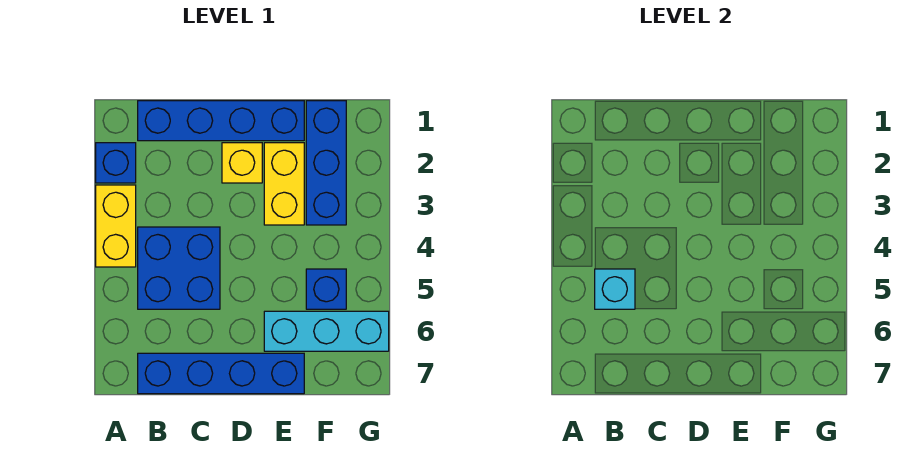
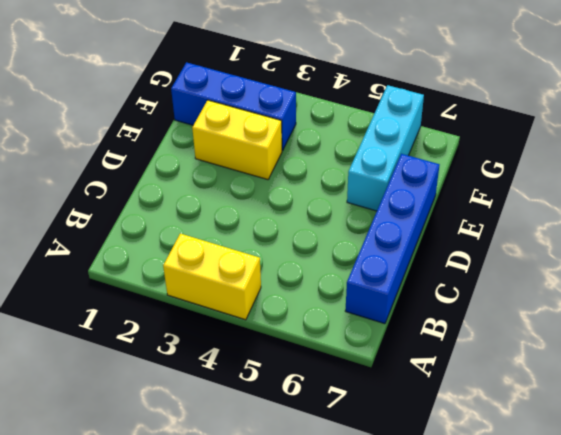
none -> blue brick A2 level 1
none -> blue brick B1:E1 level 1

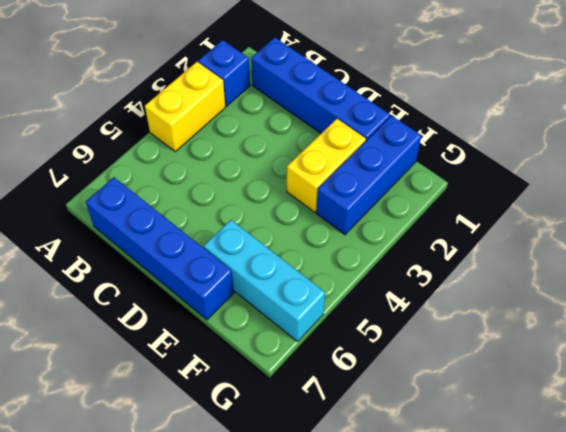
none -> blue brick B4:C5 level 1
none -> yellow brick D2 level 1

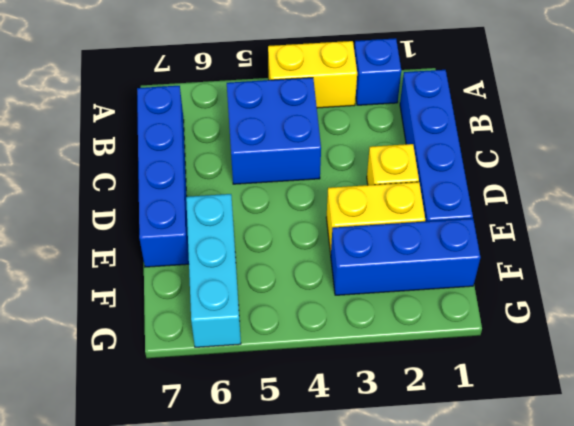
none -> blue brick F5 level 1
none -> cyan brick B5 level 2

